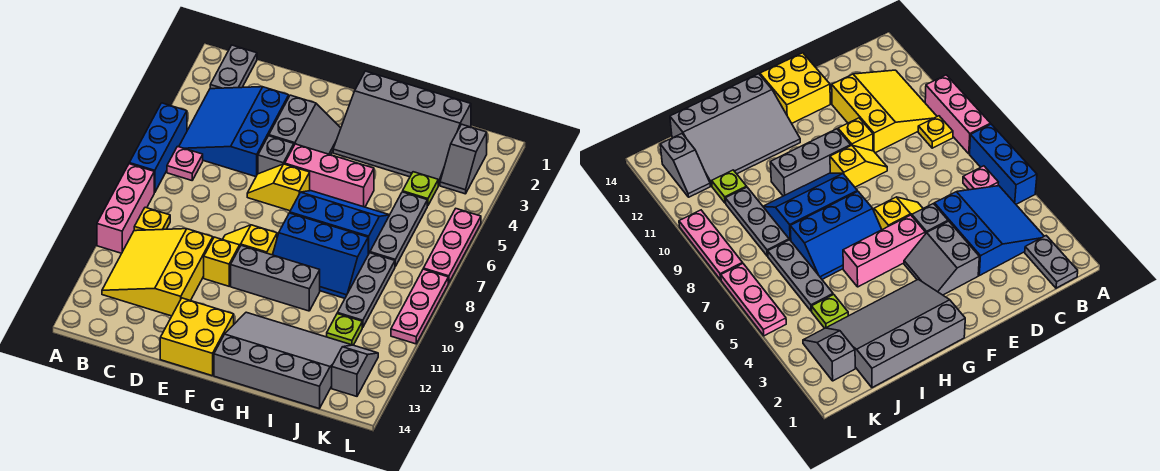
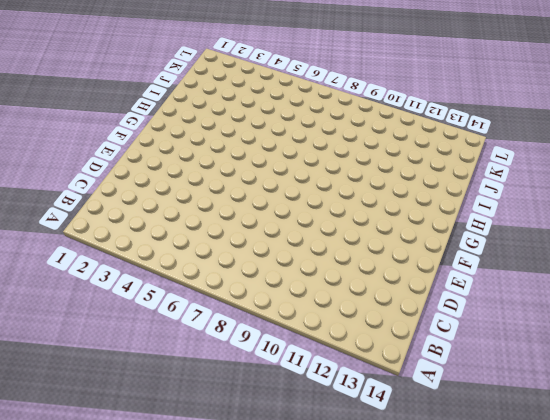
none -> blue brick A5:A7 level 1
none -> pink brick A8:A10 level 1
none -> grey plate B1:B2 level 1

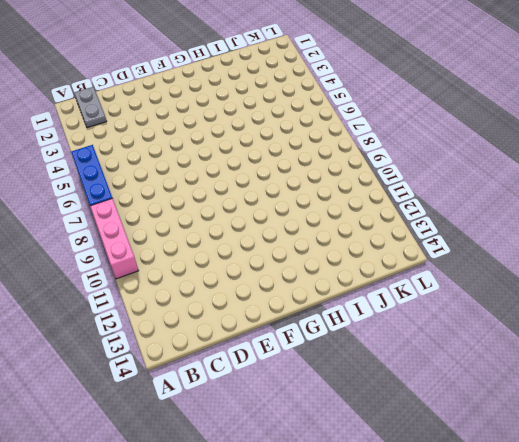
none -> blue slope B3:D5 level 1 top D
none -> pink plate B6 level 1
none -> yellow plate B9 level 1

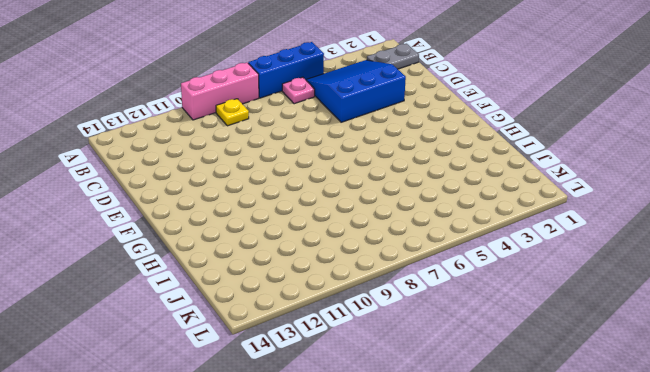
none -> yellow slope B10:D12 level 1 top D
none -> grey slope E3:F4 level 1 top E
none -> grey brick E5 level 1

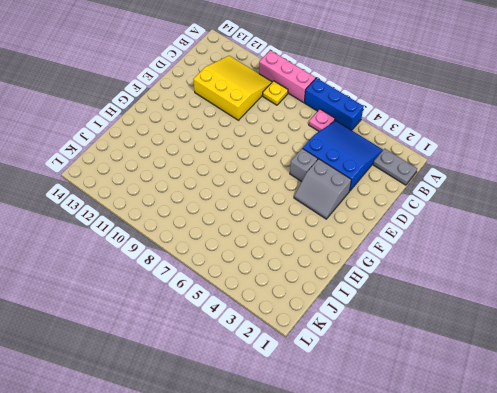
none -> yellow slope E6:F6 level 1 top F
none -> yellow slope E9:F9 level 1 top F
none -> yellow brick E10 level 1

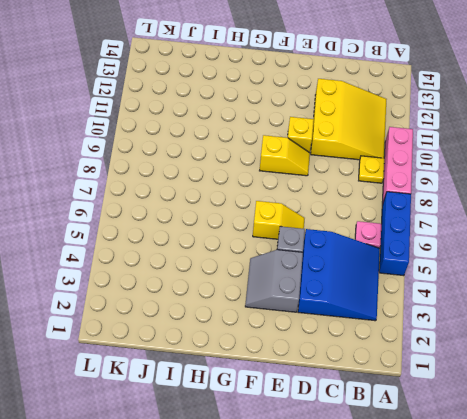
none -> grey plate B1:B2 level 1
none -> yellow brick E13:F14 level 1
none -> pink brick F5:H5 level 1

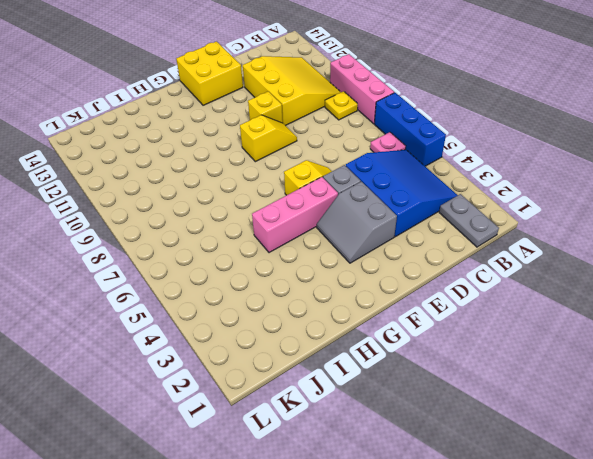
none -> grey brick F10:H10 level 1
none -> grey slope G1:J3 level 1 top 1
none -> blue slope G6:I7 level 1 top 7

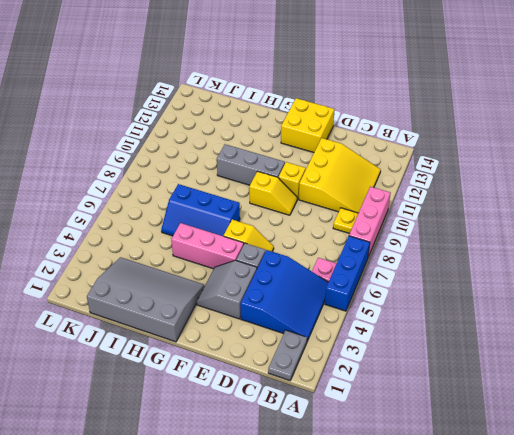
none -> blue slope G8:I9 level 1 top 8
none -> grey slope G12:J14 level 1 top 14
none -> lime plate J4 level 1

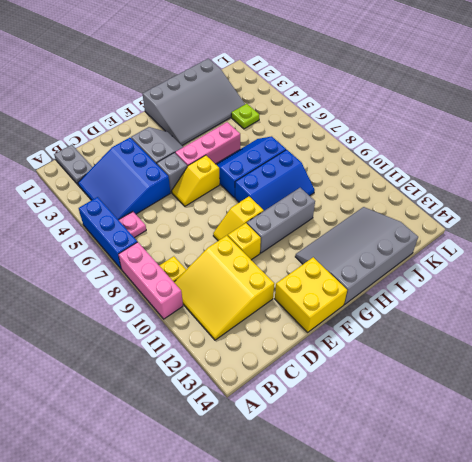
none -> grey plate J5:J7 level 1
none -> grey plate J8:J10 level 1
none -> lime plate J11 level 1

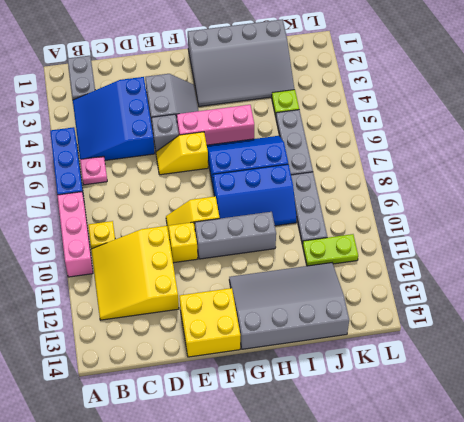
lime plate J11:K11 level 1 -> lime plate J11 level 1
none -> grey slope K2:K3 level 1 top 2
none -> grey slope K12:K13 level 1 top 13
none -> pink plate L5:L7 level 1

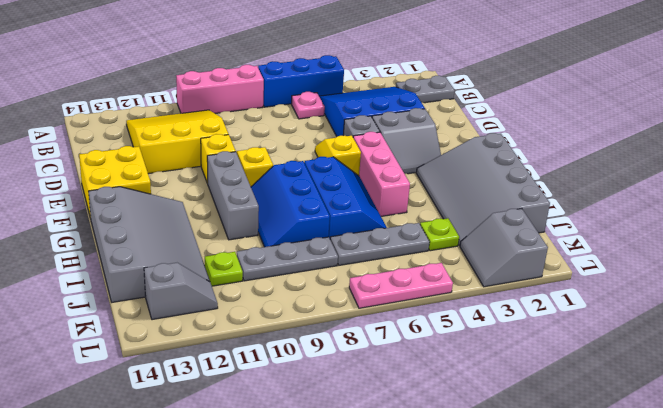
grey slope K2:L3 level 1 top 2 -> grey slope K2:K3 level 1 top 2
none -> yellow plate B9 level 1
none -> pink plate L8:L10 level 1

